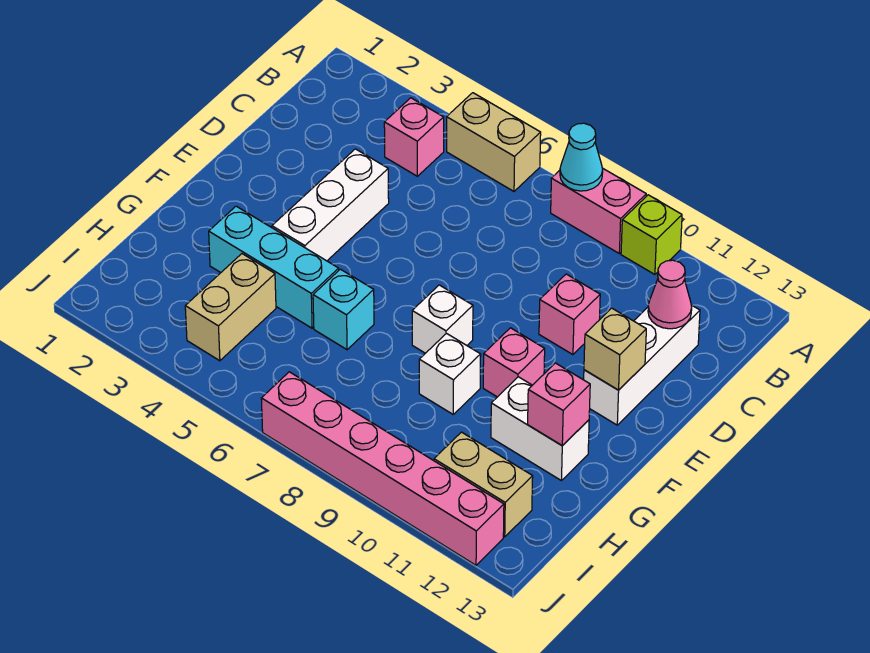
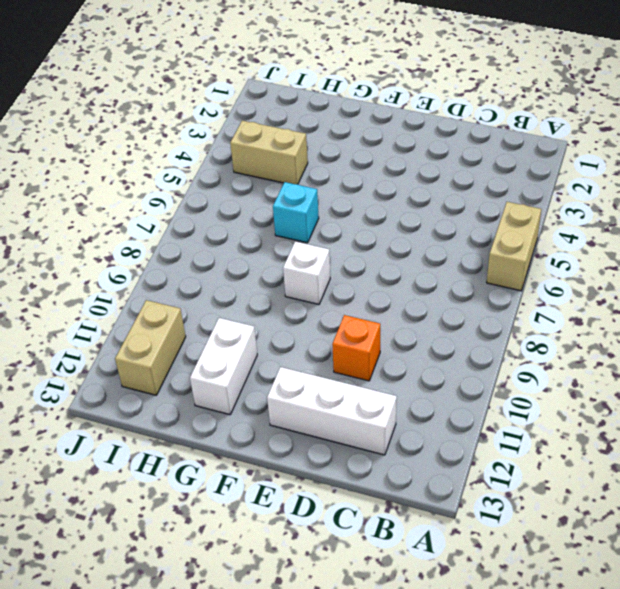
orange brick D10 level 1 -> pink brick D10 level 1
none -> pink brick A8:A9 level 1
none -> lime brick A10 level 1
none -> pink brick B4 level 1

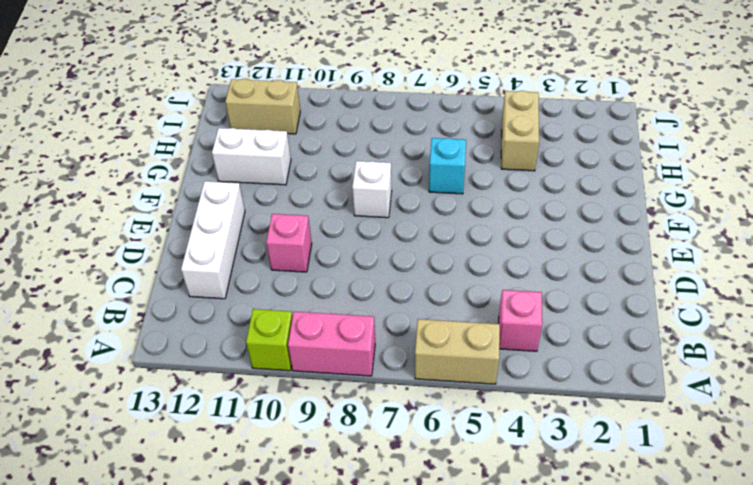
none -> white brick D4:F4 level 1
none -> pink brick F10 level 1
none -> cyan brick G3:G5 level 1

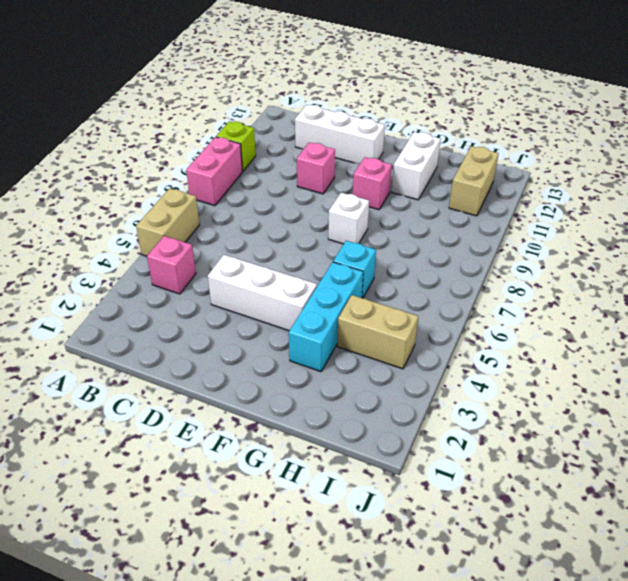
none -> white brick G9 level 1
none -> pink brick J7:J12 level 1
none -> cyan cone A8 level 2

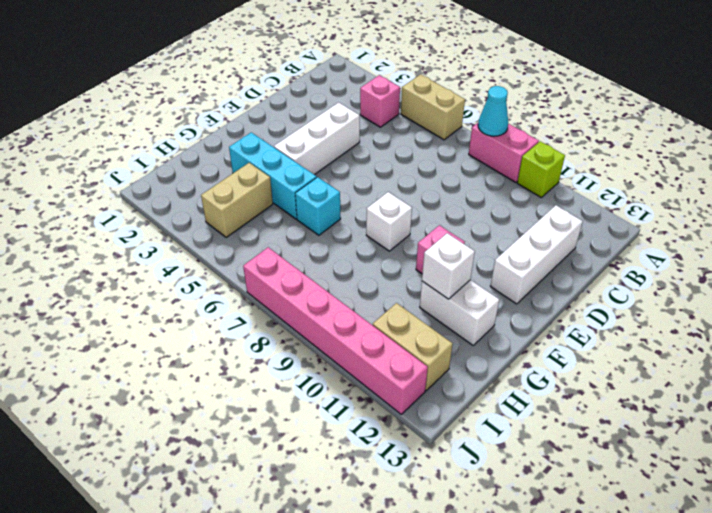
white brick G11 level 2 -> white brick G9 level 1
none -> pink brick D10 level 1
none -> pink cone C12 level 2
none -> tan brick E12 level 2

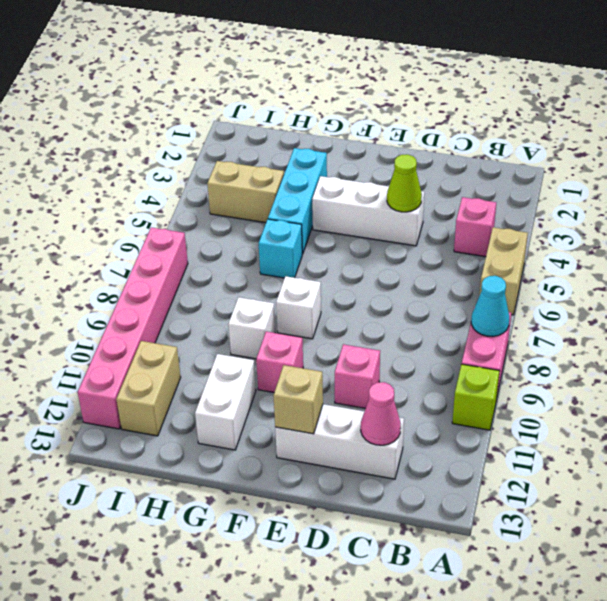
lime cone D4 level 2 -> none
none -> pink brick G12 level 2

